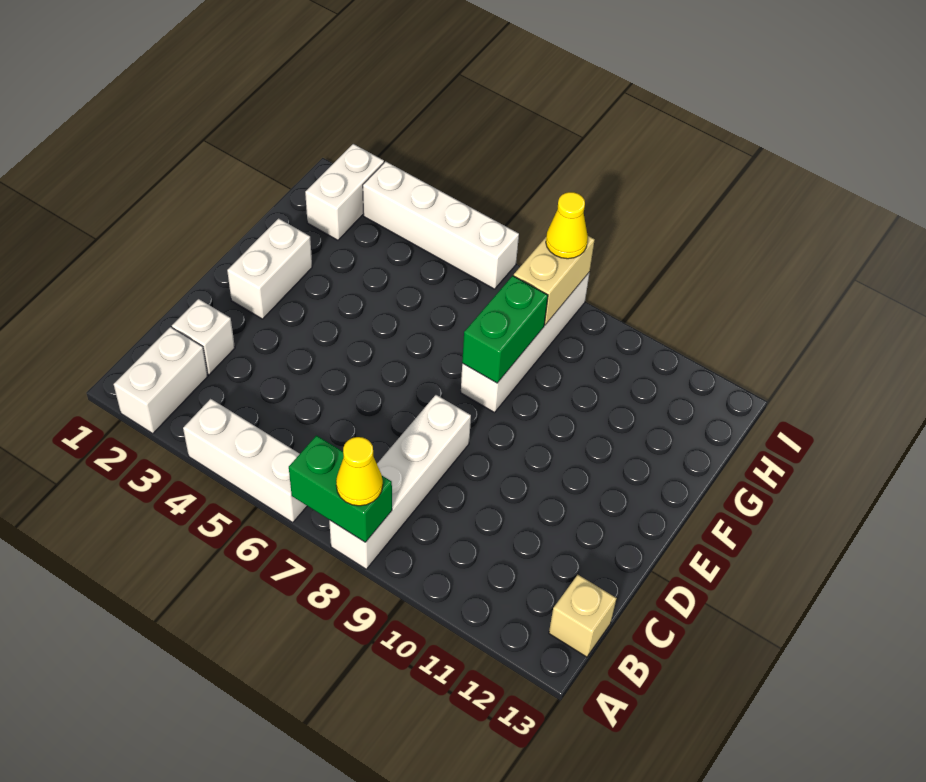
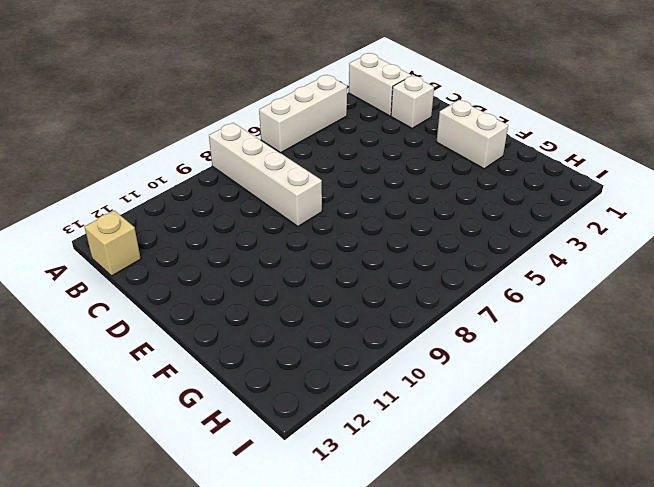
none -> white brick F8:I8 level 1
none -> white brick H2:I2 level 1
none -> white brick I3:I6 level 1

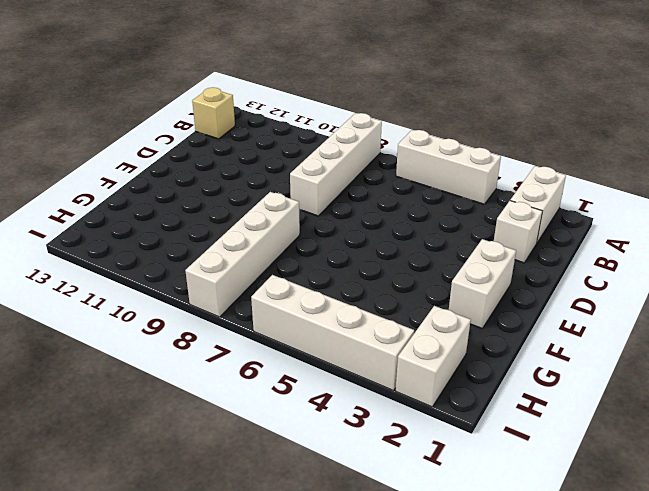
none -> green brick A7:A8 level 2
none -> green brick F8:G8 level 2
none -> tan brick H8:I8 level 2

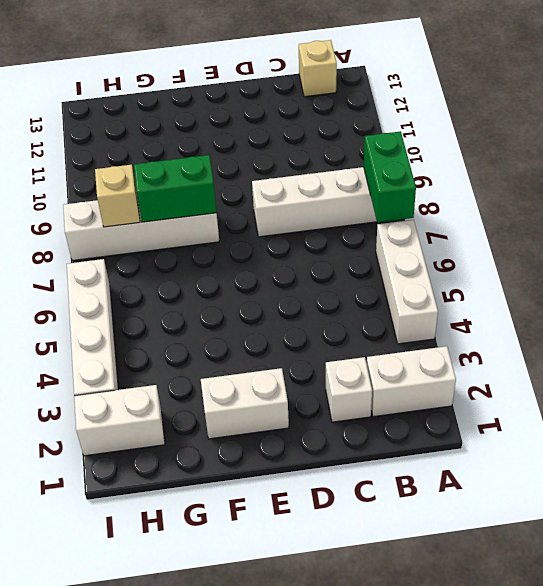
tan brick H8 level 2 -> tan brick H8:I8 level 2
none -> yellow cone A8 level 3
none -> yellow cone I8 level 3

